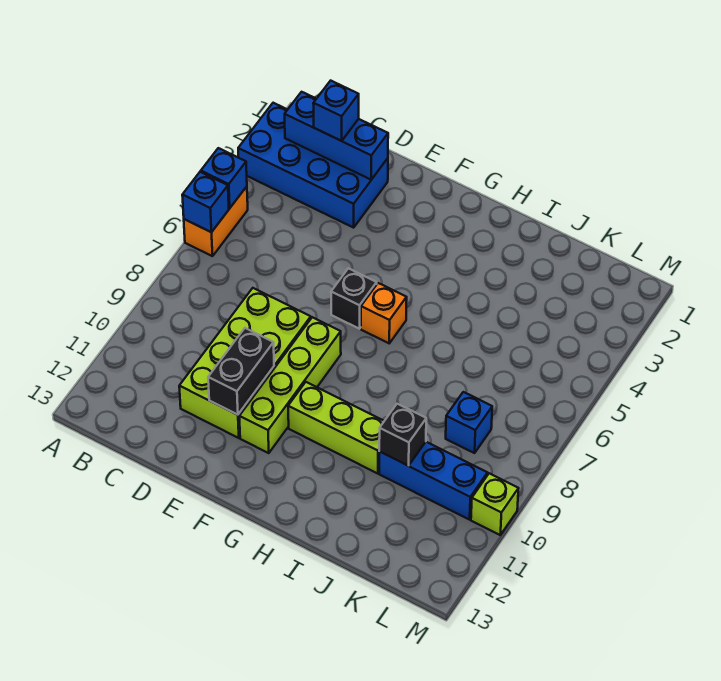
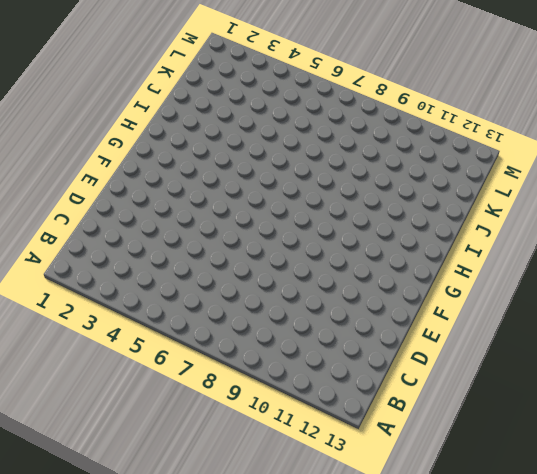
none -> blue brick A2:D3 level 1
none -> orange brick A5:A6 level 1
none -> lime brick D8:E11 level 1

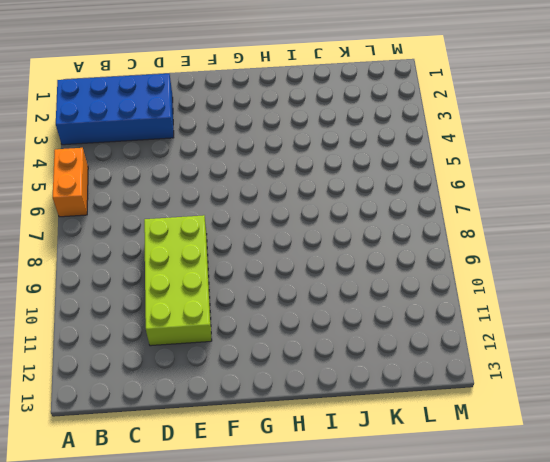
none -> black brick F6 level 1
none -> lime brick F8:F11 level 1
none -> orange brick G6 level 1

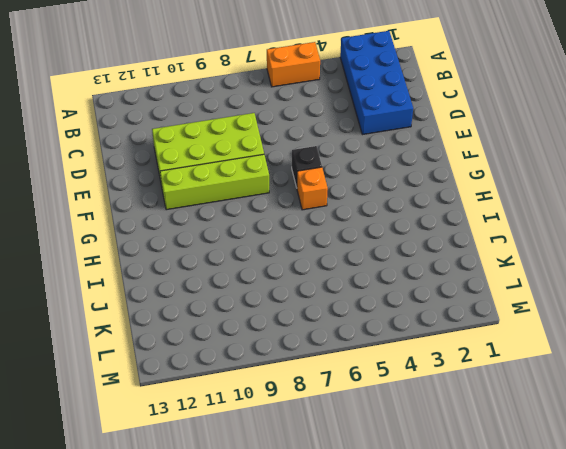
none -> lime brick G10:I10 level 1
none -> blue brick J10:L10 level 1
none -> blue brick K8 level 1

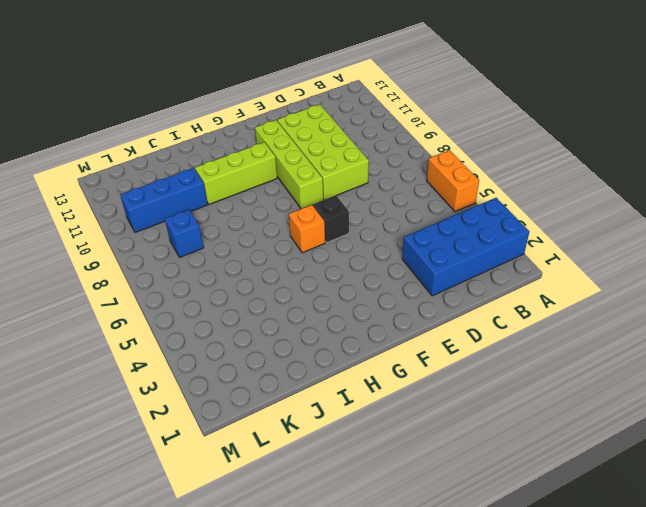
none -> lime brick M10 level 1
none -> blue brick A5 level 2
none -> blue brick A6 level 2

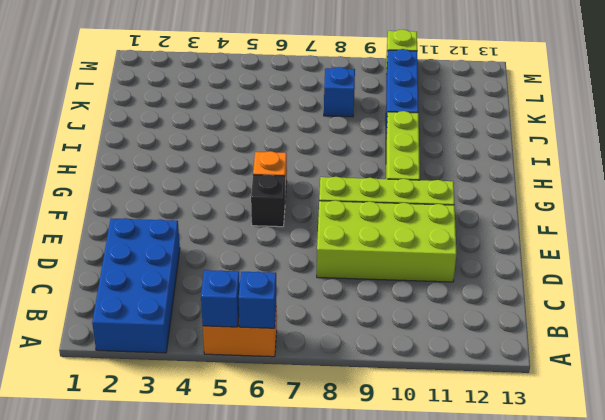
none -> blue brick B2:D2 level 2
none -> black brick E10:E11 level 2
none -> black brick J10 level 2

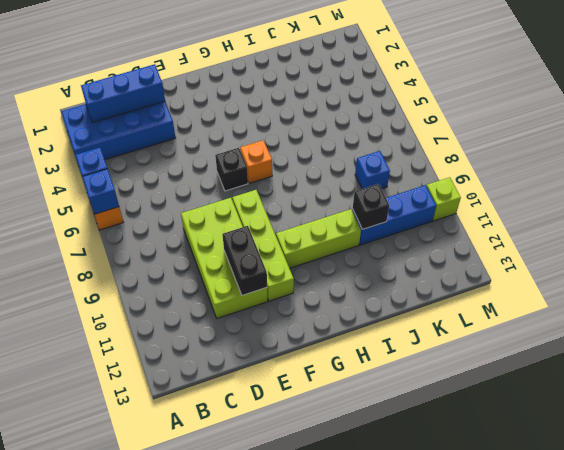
none -> blue brick C2 level 3

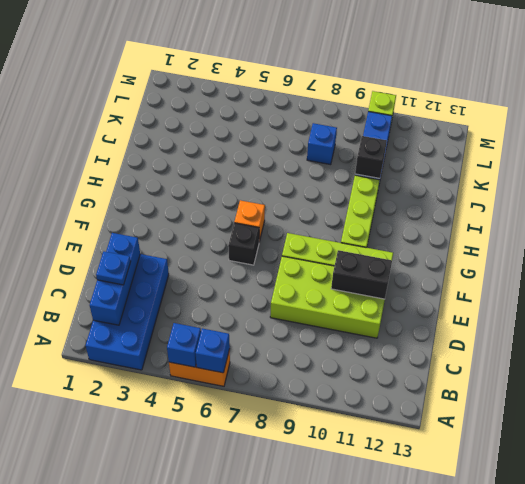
blue plate C2 level 3 -> blue brick C2 level 3

